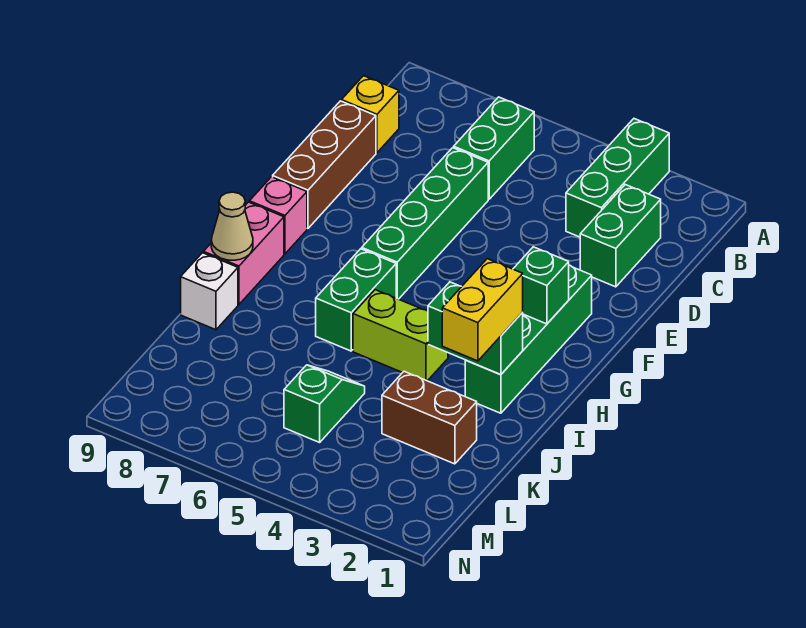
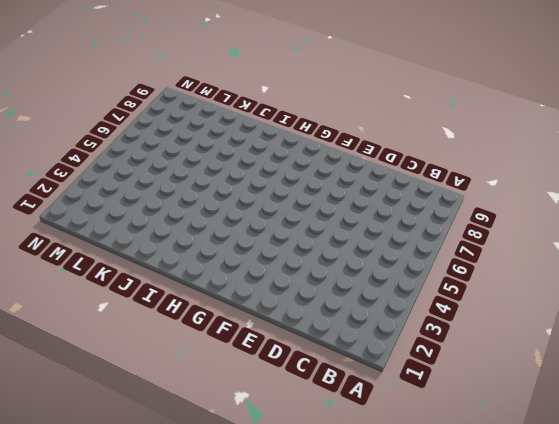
none -> green brick A3:C3 level 1
none -> green brick B6:C6 level 1
none -> green brick C2:D2 level 1

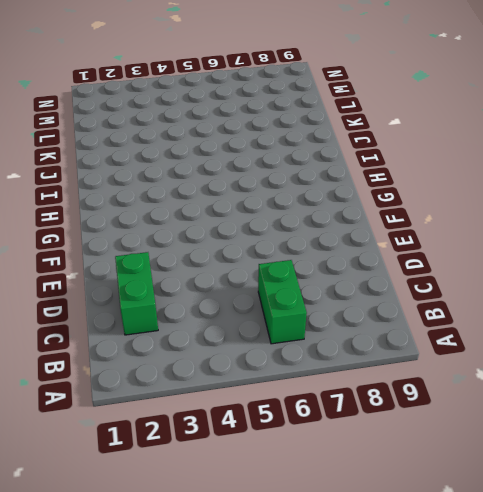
none -> green brick A3:C3 level 1
none -> yellow brick C9 level 1
none -> green brick D6:G6 level 1

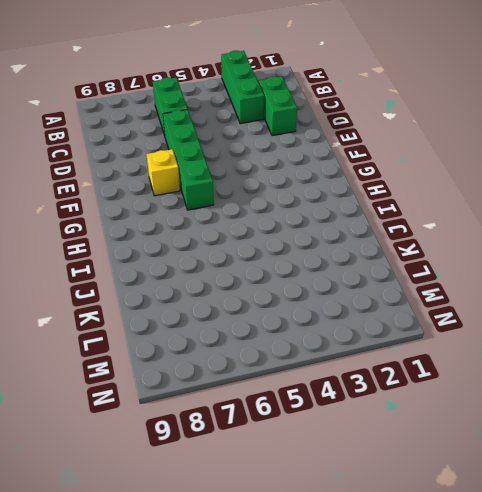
yellow brick F7 level 1 -> yellow brick C9 level 1
none -> brown brick D9:F9 level 1
none -> green brick F2:I2 level 1
none -> pink brick G9 level 1

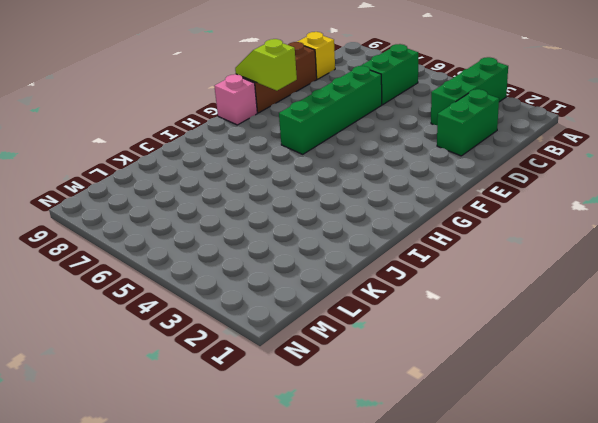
lime slope F8:F9 level 2 top 8 -> none
none -> green brick F2:I2 level 1
none -> green brick H6:I6 level 1
none -> pink brick H9:I9 level 1

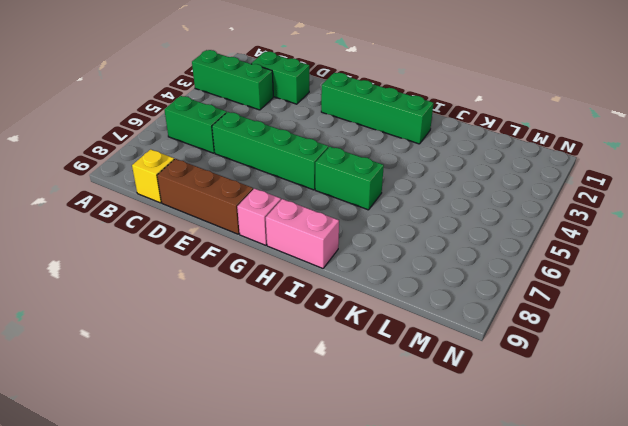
none -> lime brick I4:I5 level 1
none -> white brick J9 level 1
none -> brown brick K2:K3 level 1

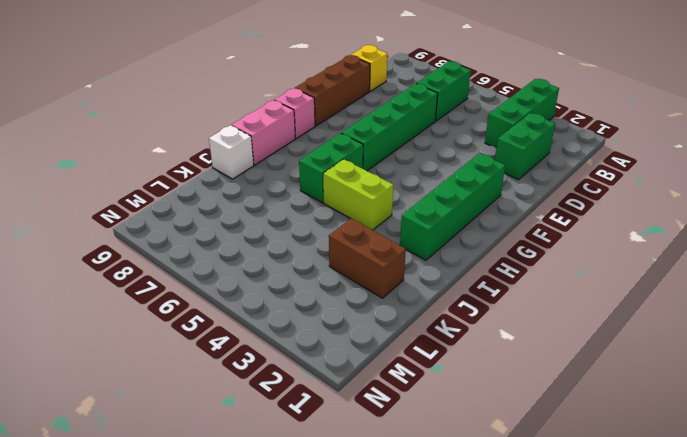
none -> green slope K5:L5 level 1 top L
none -> green brick G2 level 2
none -> green brick I2:I3 level 2

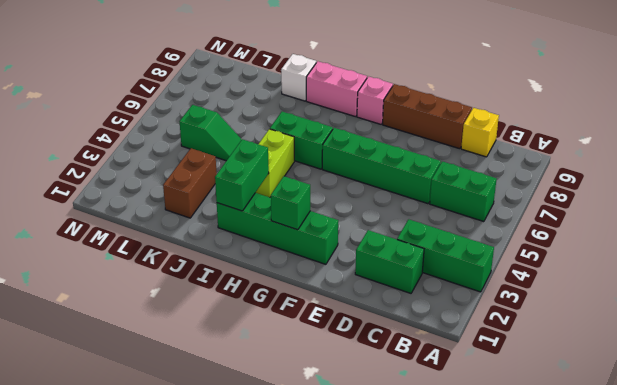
none -> tan cone I9 level 2
none -> yellow brick I2:J2 level 3

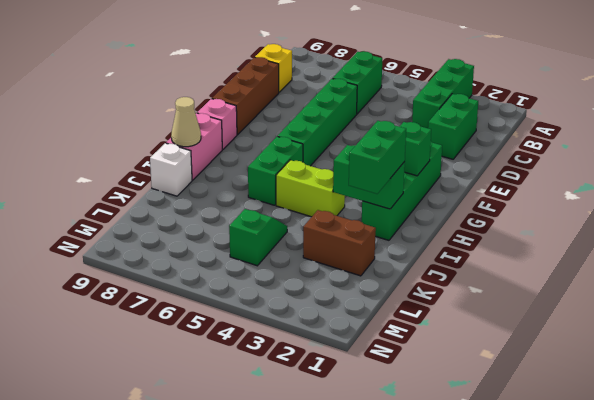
green brick I2:J2 level 3 -> yellow brick I2:J2 level 3

